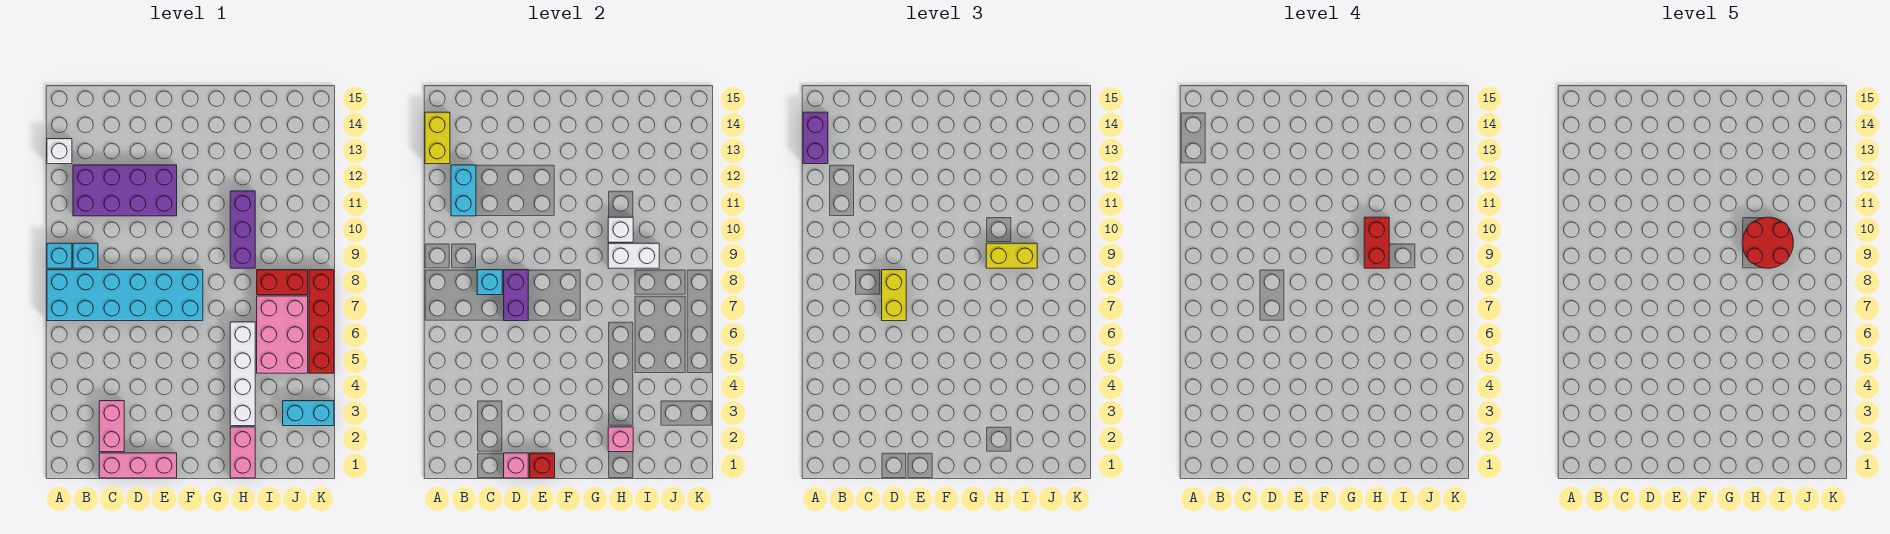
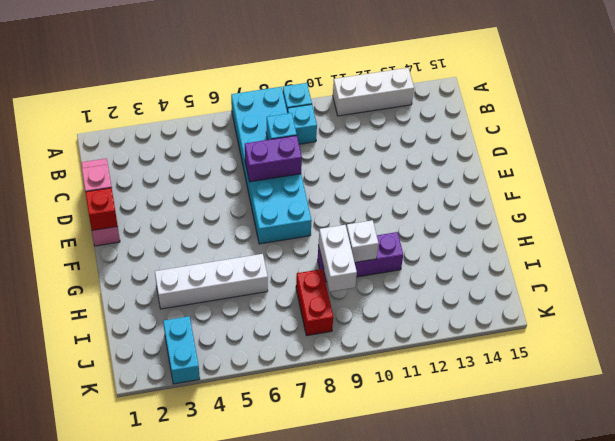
white brick A11:A13 level 1 -> white brick A13 level 1
none -> purple brick B11:E12 level 1
none -> pink brick C2:C3 level 1
none -> pink brick H1:H2 level 1

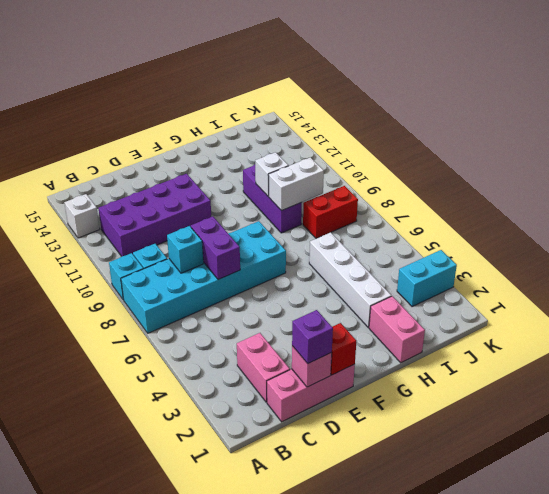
purple brick D1 level 3 -> none
none -> pink brick I5:J7 level 1
none -> red brick K5:K8 level 1
none -> yellow brick A13:A14 level 2

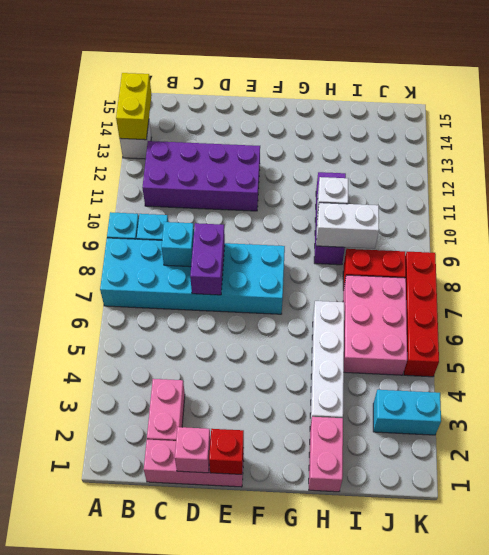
none -> cyan brick B11:B12 level 2
none -> pink brick H2 level 2
none -> purple brick A13:A14 level 3

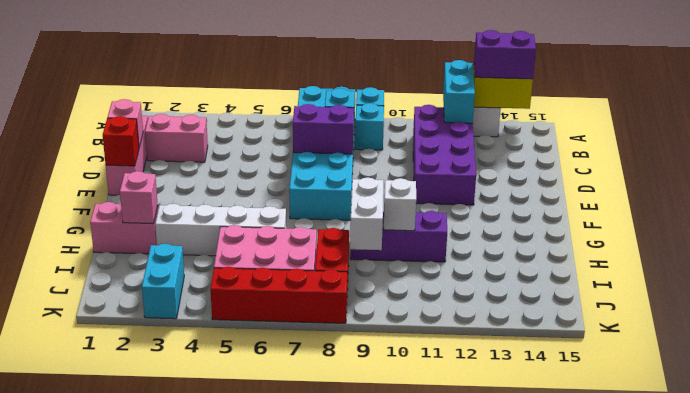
cyan brick A12:B12 level 2 -> cyan brick B11:B12 level 2
none -> yellow brick D7:D8 level 3
none -> yellow brick H9:I9 level 3
none -> red brick H9:H10 level 4

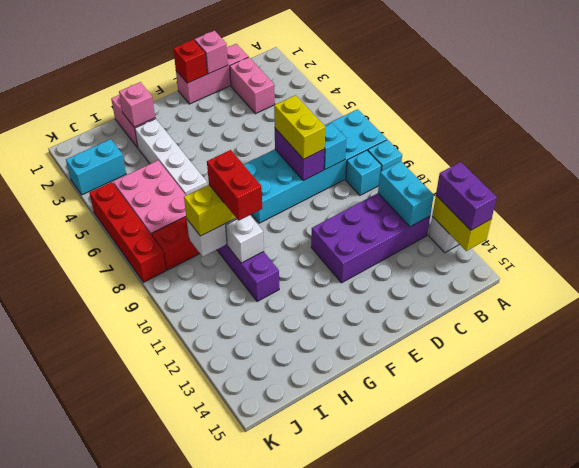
none -> red round brick H9:I10 level 5

